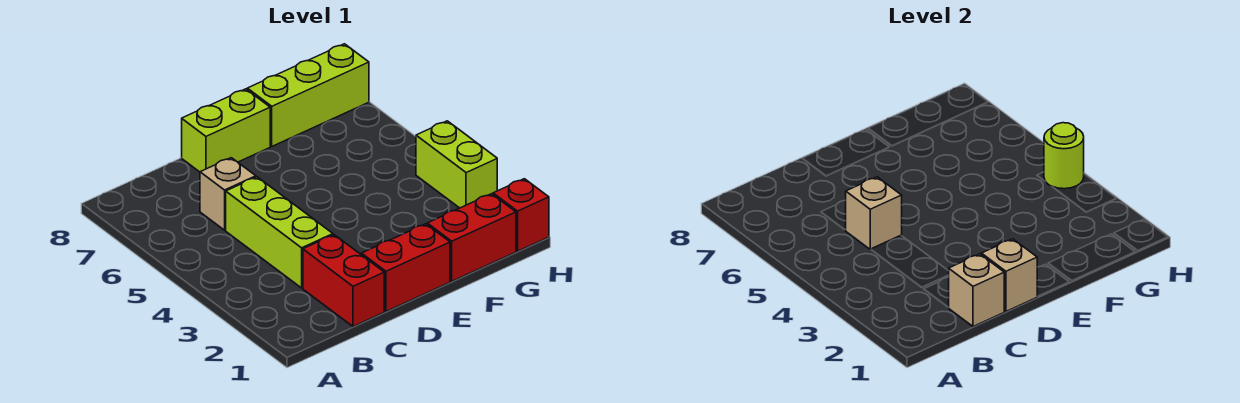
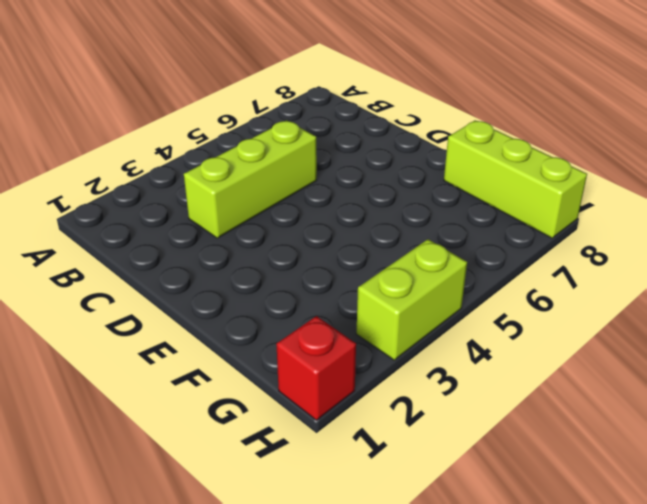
none -> red brick C1:C2 level 1
none -> tan brick C6 level 1
none -> red brick D1:E1 level 1

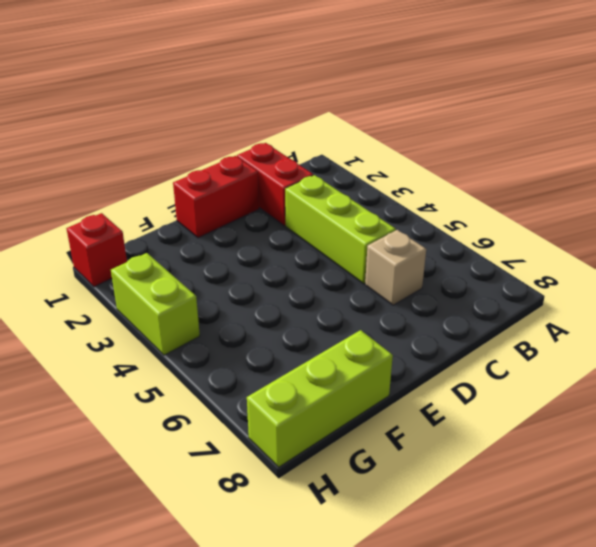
none -> lime brick D8:E8 level 1
none -> red brick F1:G1 level 1
none -> tan brick C1 level 2

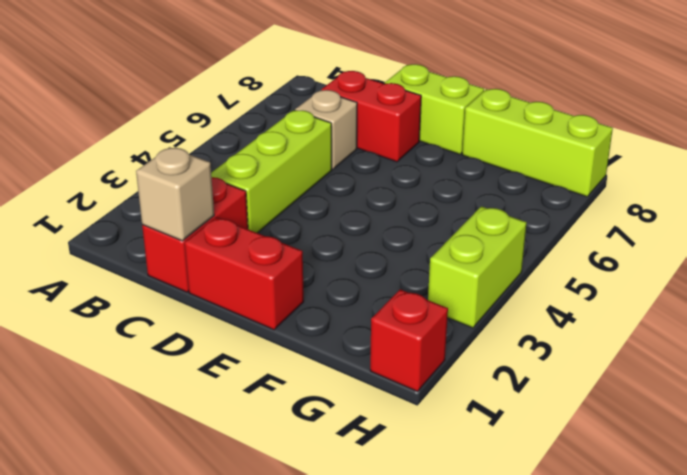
red brick C7:D7 level 1 -> red brick F1:G1 level 1
none -> tan brick C5 level 2
none -> tan brick D1 level 2
none -> lime round brick H4 level 2

